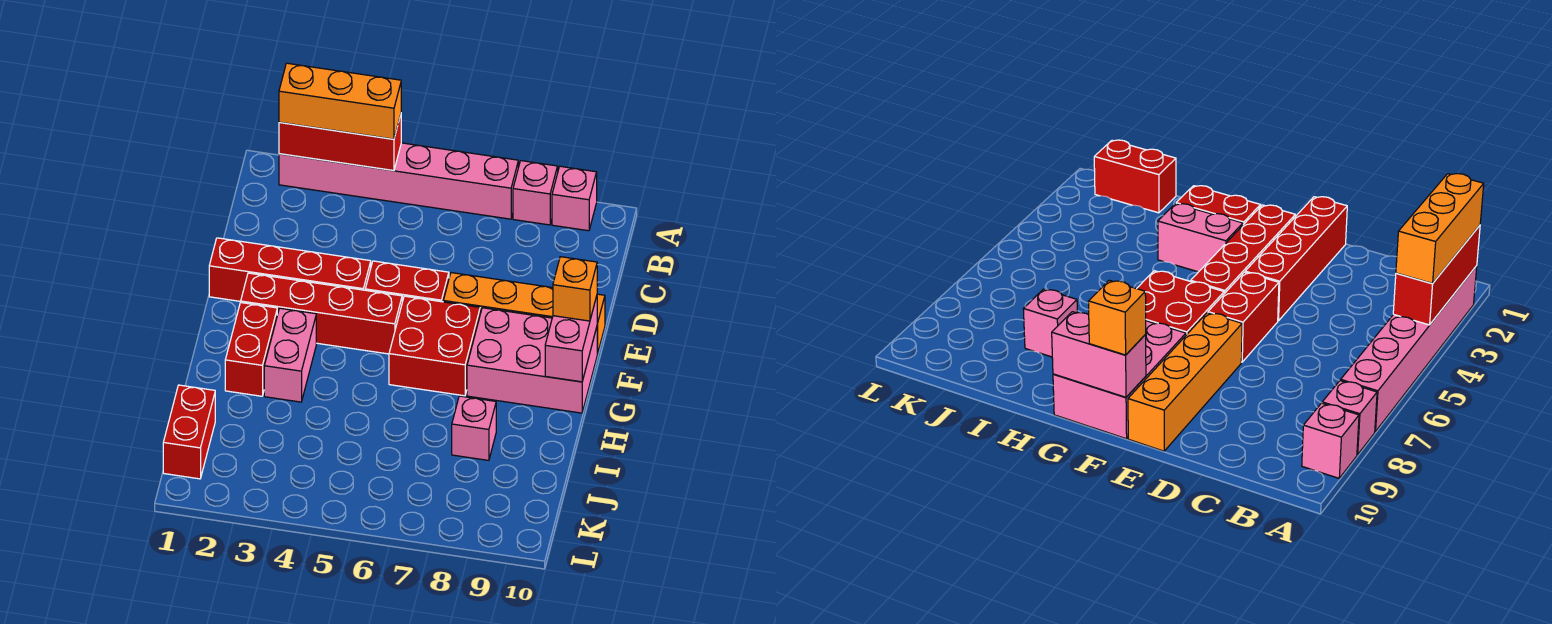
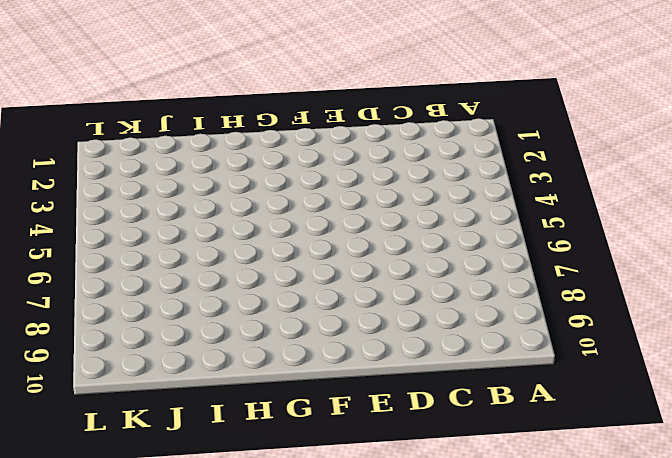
none -> pink brick A2:A7 level 1
none -> pink brick A8 level 1
none -> pink brick A9 level 1

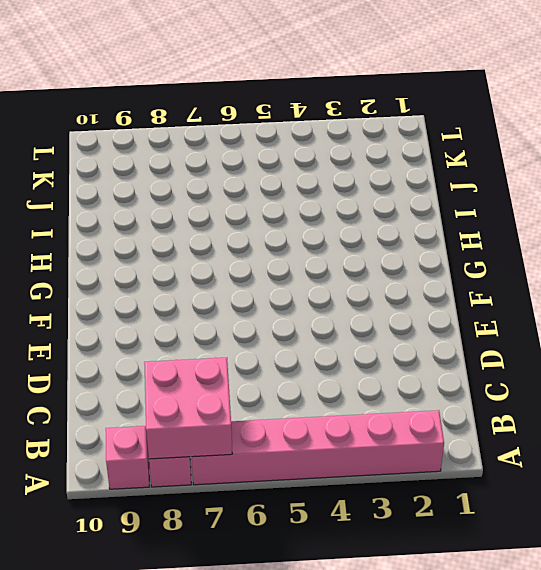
pink brick A7:B8 level 2 -> none
none -> red brick E1:E4 level 1
none -> red brick E5:E6 level 1
none -> orange brick E7:E10 level 1

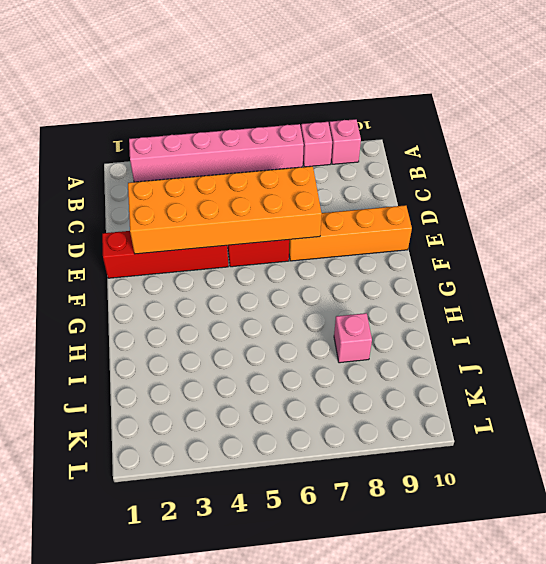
orange brick D2:E7 level 2 -> none
none -> red brick F2:F5 level 1
none -> red brick F6:G7 level 1
none -> pink brick F8:G10 level 1

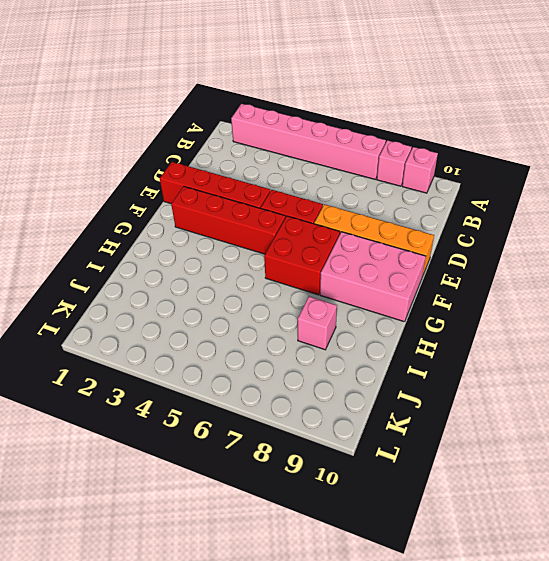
none -> red brick G2:H2 level 1
none -> pink brick G3:H3 level 1
none -> red brick J1:K1 level 1

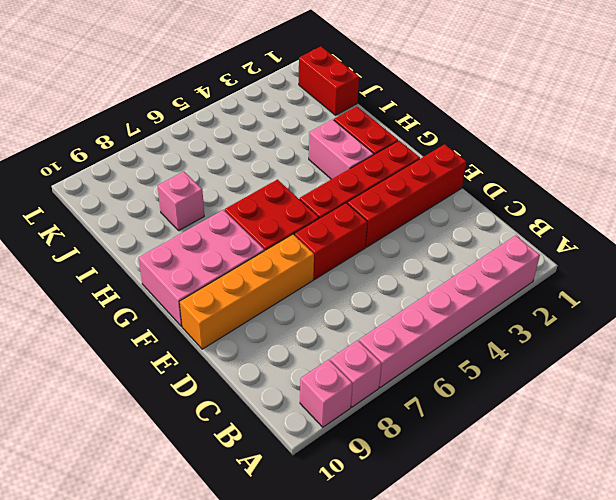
none -> red brick A2:A4 level 2
none -> pink brick F10:G10 level 2
none -> orange brick A2:A4 level 3

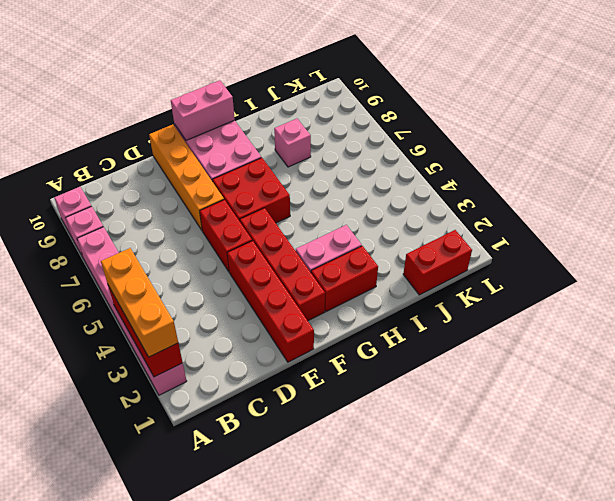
none -> orange brick F10 level 3

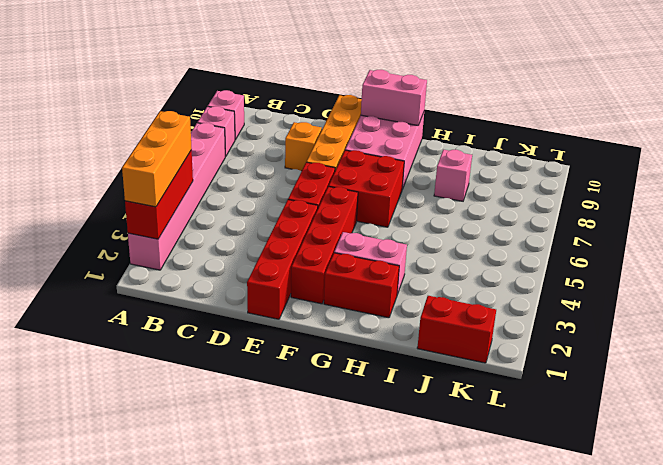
orange brick D8 level 1 -> orange brick F10 level 3

